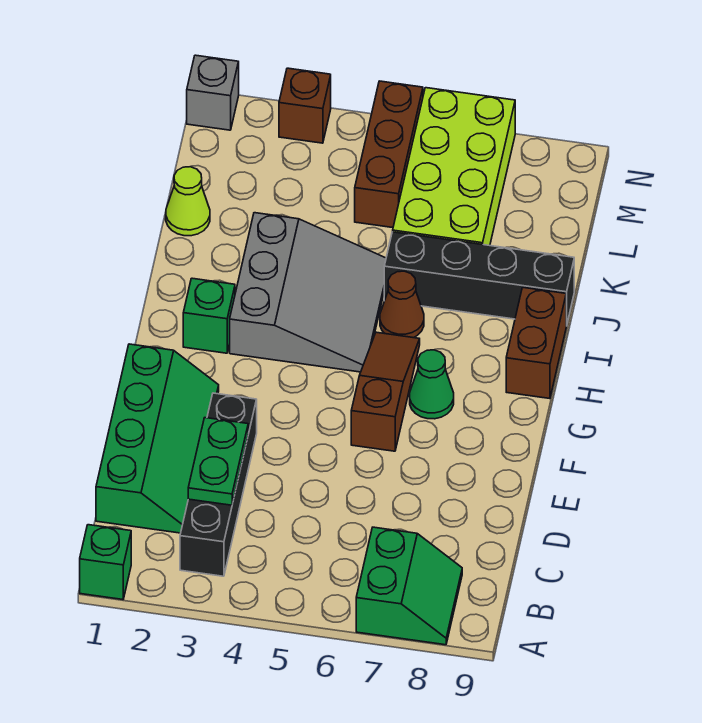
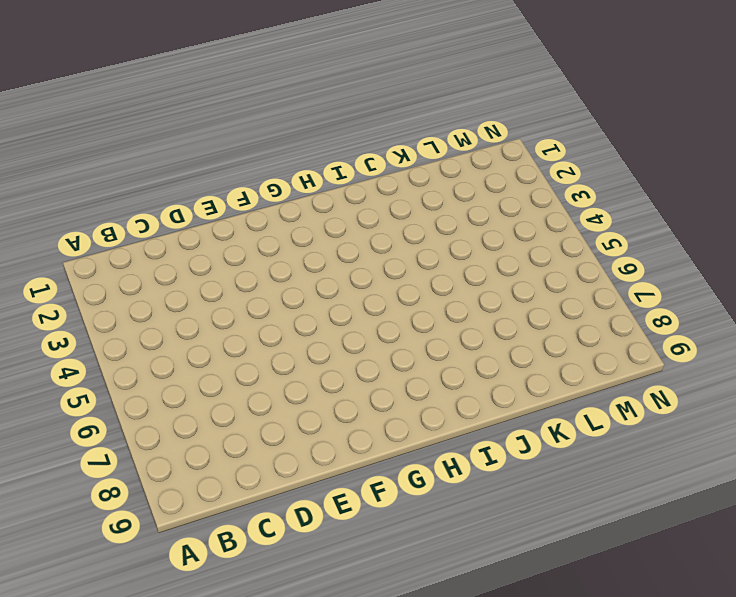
none -> green brick A1 level 1
none -> green slope A7:B8 level 1 top 7
none -> black brick B3:E3 level 1

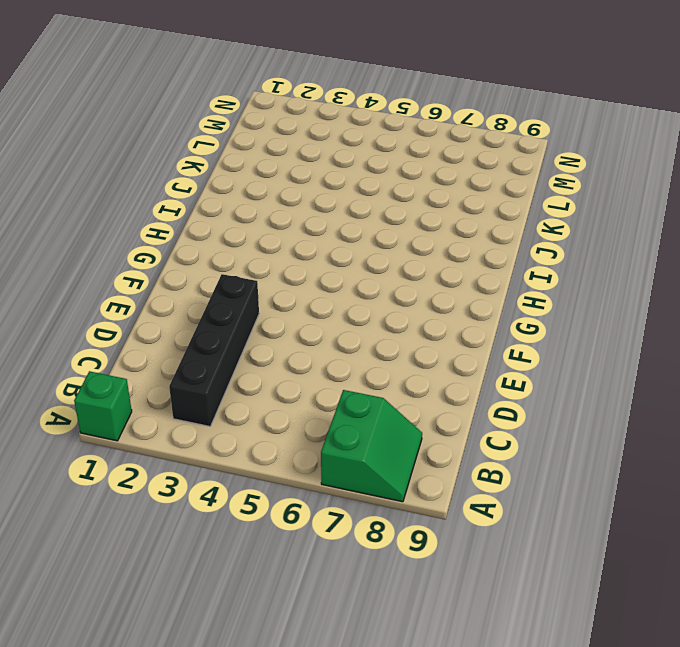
none -> green slope C1:F2 level 1 top 1
none -> brown slope F6:H6 level 1 top F
none -> green cone G7 level 1

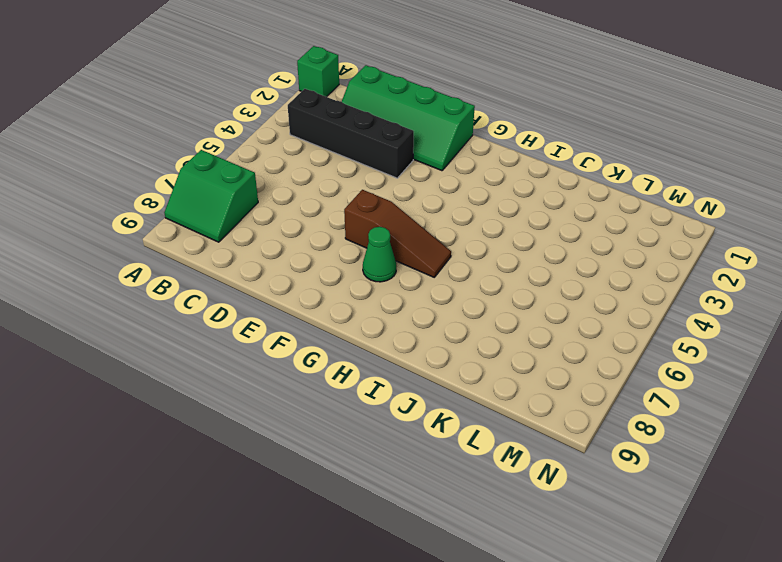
none -> green brick H2 level 1
none -> grey slope H3:J5 level 1 top 3
none -> brown brick H9:I9 level 1

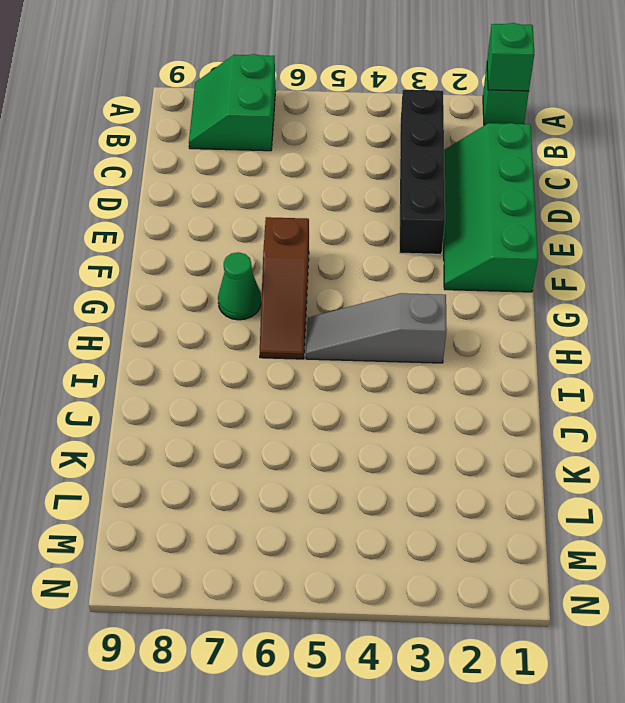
green brick A1 level 2 -> green brick H2 level 1
grey slope H3:H5 level 1 top 3 -> grey slope H3:J5 level 1 top 3
none -> brown brick H9:I9 level 1
none -> brown cone I6 level 1
none -> black brick J6:J9 level 1

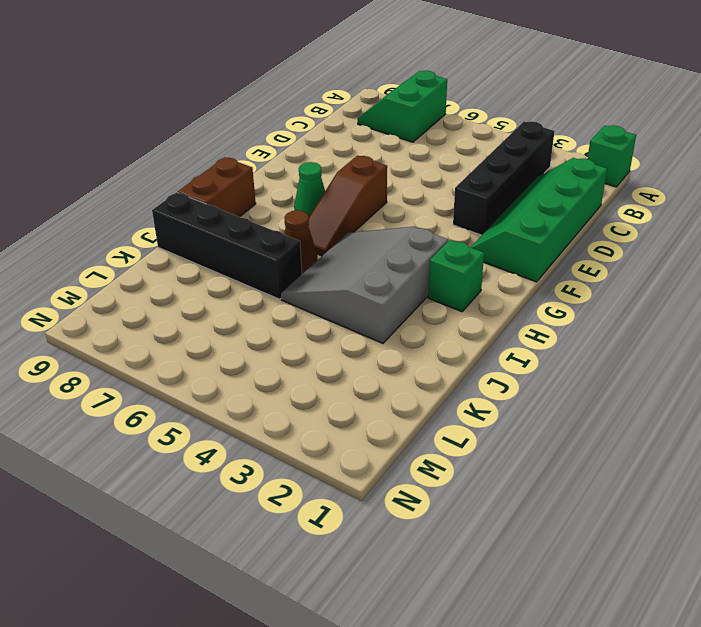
none -> lime cone K1 level 1
none -> lime brick K6:N7 level 1
none -> brown brick L5:N5 level 1

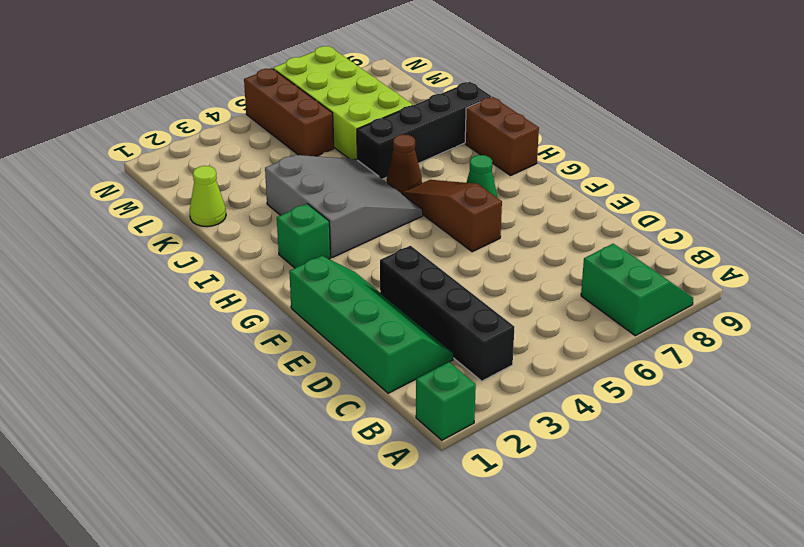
none -> grey brick N1 level 1
none -> brown brick N3 level 1
none -> green plate C3:D3 level 2

